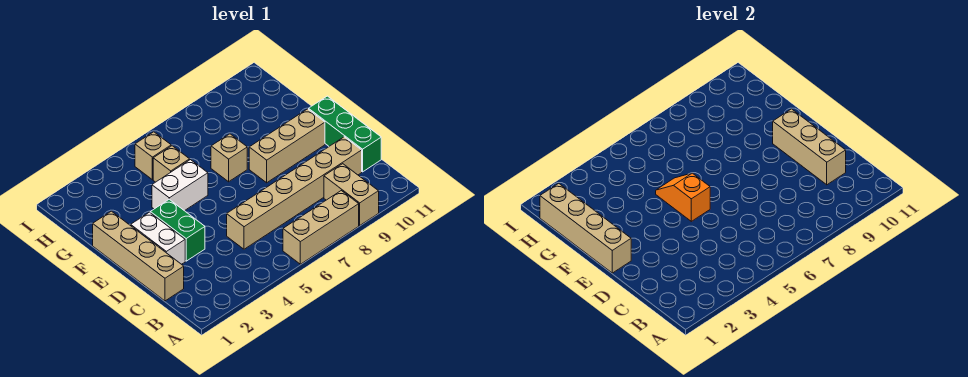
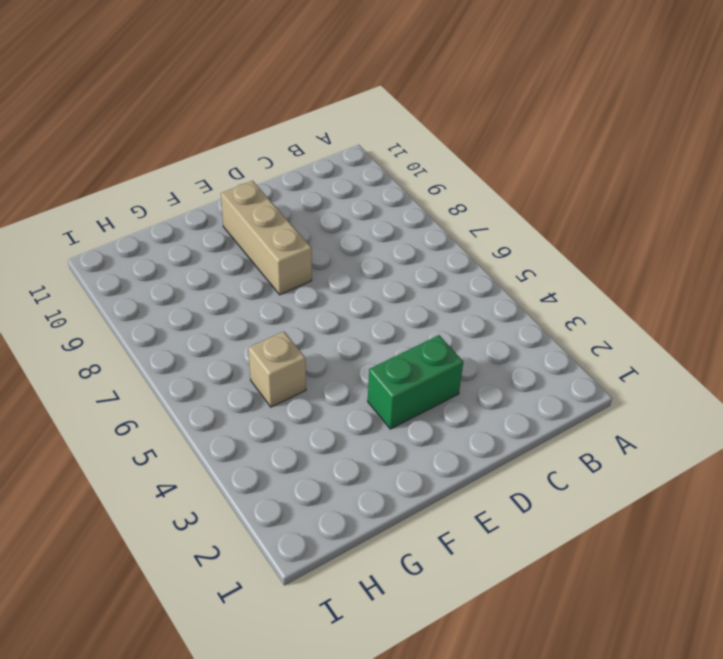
none -> tan brick A6:A8 level 1
none -> tan brick A9:B9 level 1
none -> tan brick C1:F1 level 1

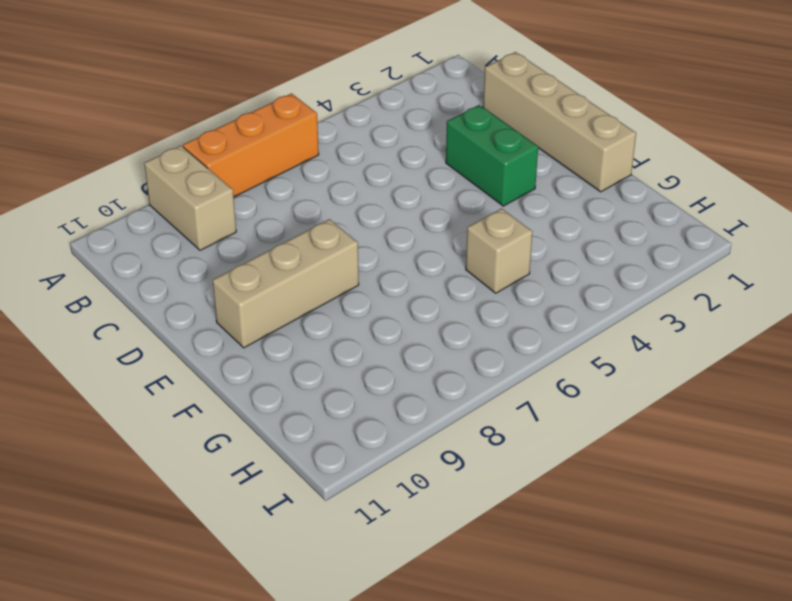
orange brick A6:A8 level 1 -> tan brick A6:A8 level 1
none -> tan brick C5:C10 level 1
none -> green brick C11:E11 level 1
none -> white brick D2:E2 level 1

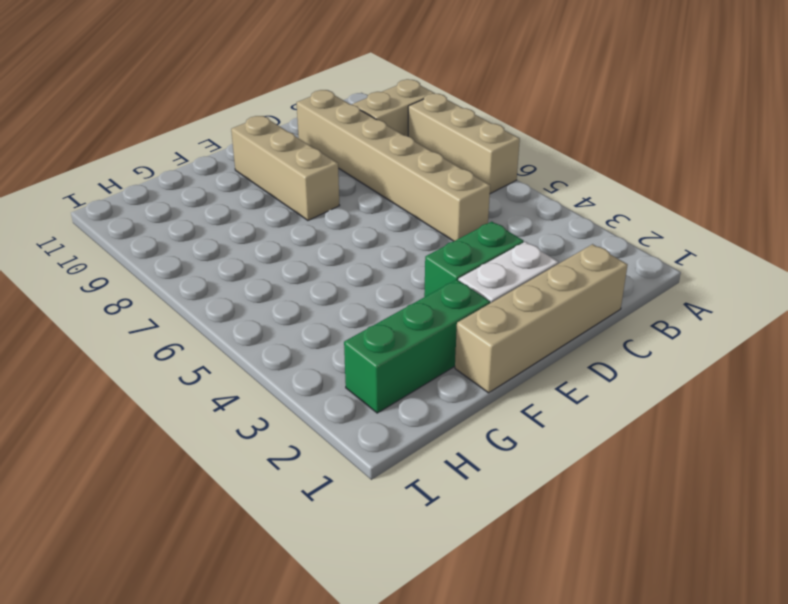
green brick F2:H2 level 1 -> green brick C11:E11 level 1
none -> white brick F4:F5 level 1
none -> tan brick F7 level 1
none -> tan brick G5 level 1

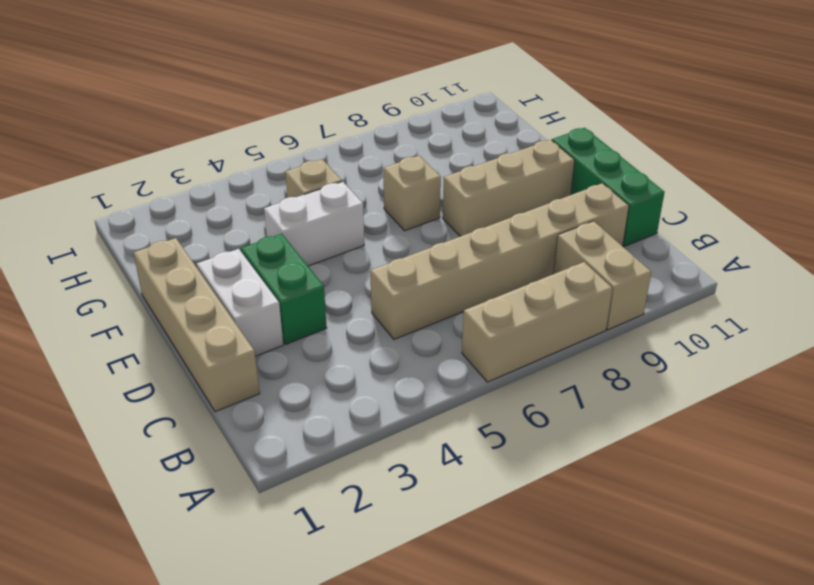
none -> tan brick H5 level 1
none -> tan brick C10:E10 level 2
none -> tan brick E1:H1 level 2

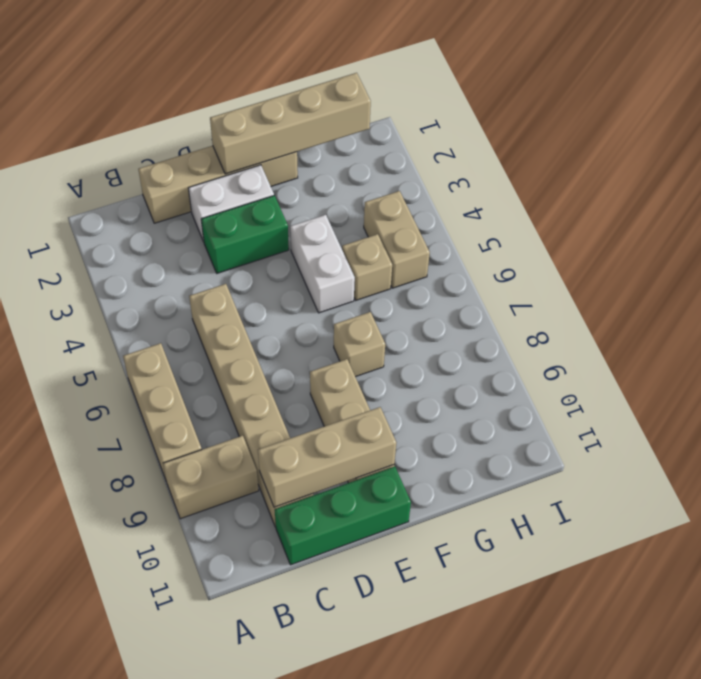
tan brick H4:H5 level 1 -> tan brick H5 level 1
none -> orange slope E5:F5 level 2 top E

